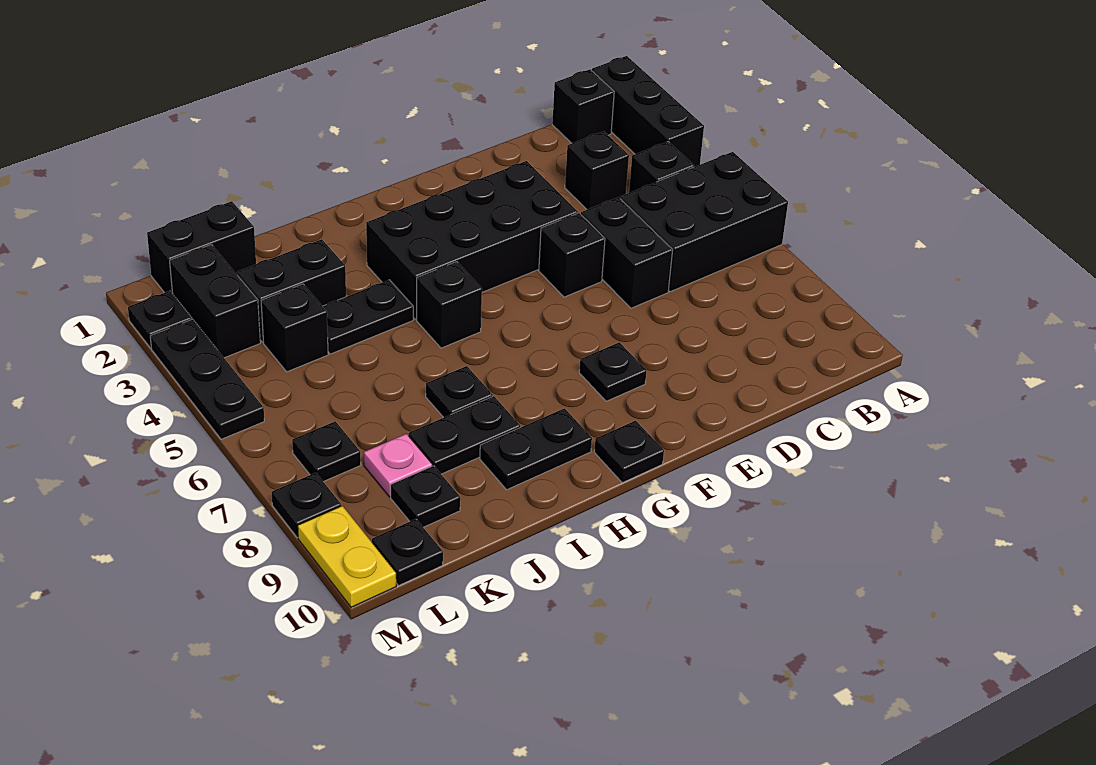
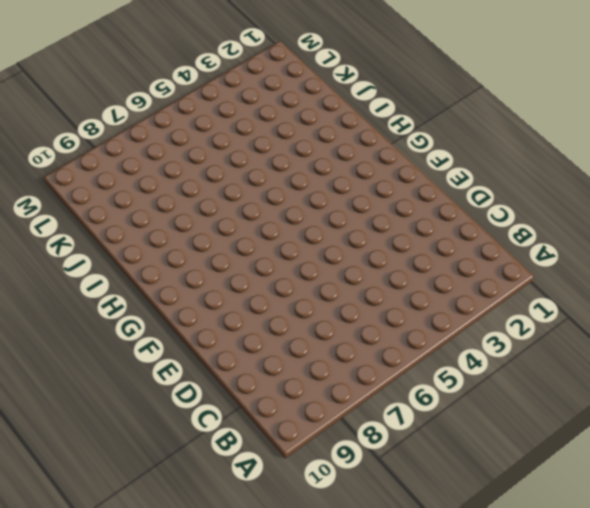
none -> black brick A1:A3 level 1
none -> black brick A5:C6 level 1
none -> black brick B1 level 1

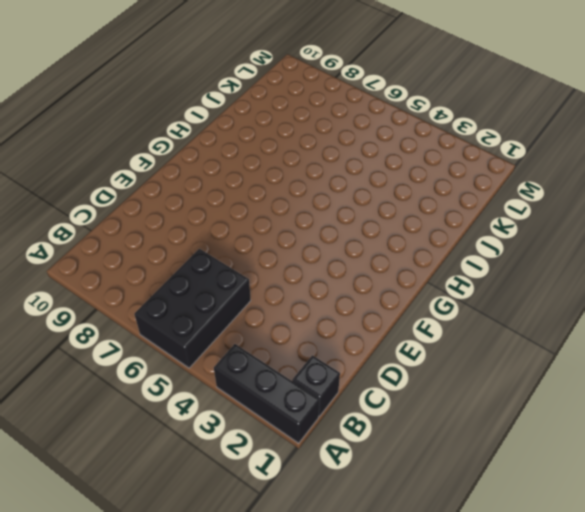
none -> black brick B4 level 1
none -> black brick C3 level 1
none -> black brick D5:D6 level 1

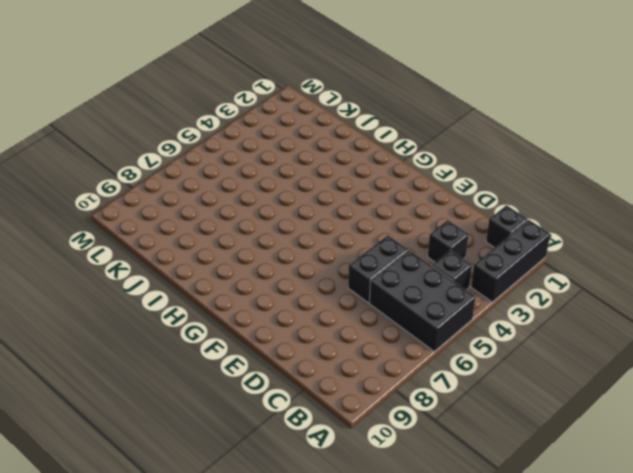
none -> black brick E3:H4 level 1
none -> black brick E5 level 1
none -> black plate F8 level 1

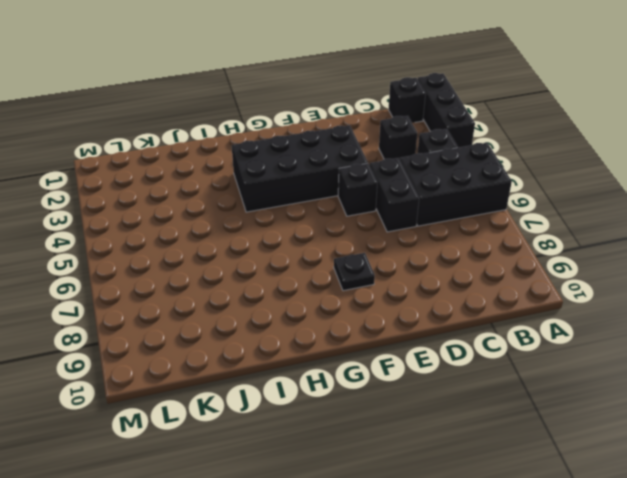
none -> black plate G10 level 1
none -> black brick H5 level 1
none -> black plate H9:I9 level 1

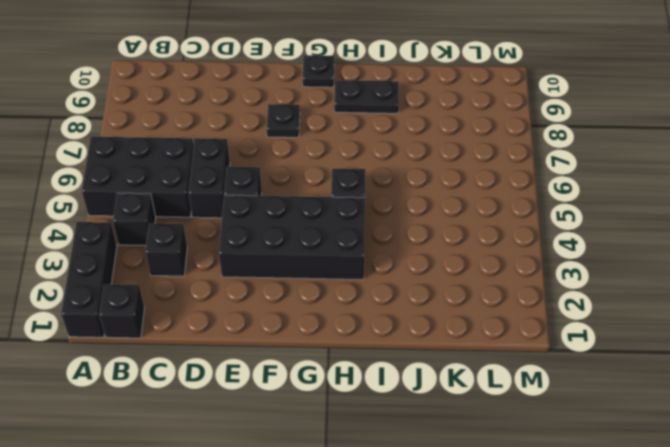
none -> black plate I4:J4 level 1
none -> black plate I7 level 1
none -> black plate I8:J8 level 1

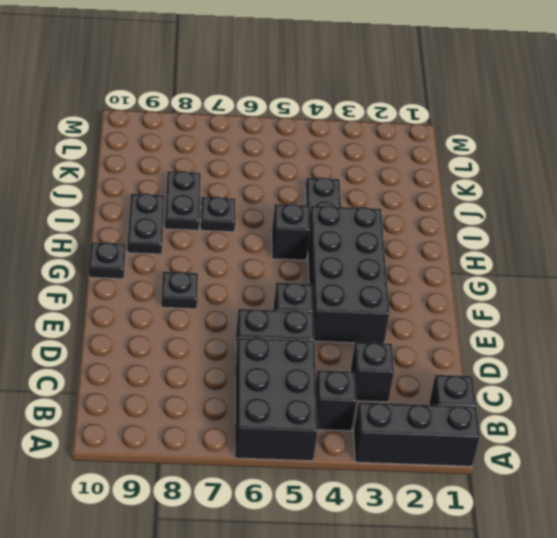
none -> black brick J3:K3 level 1
none -> black brick K1:L1 level 1
none -> black brick K4 level 1

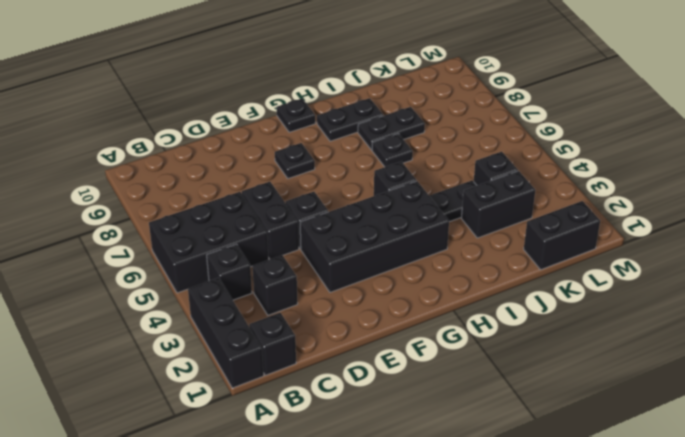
none -> pink plate K8 level 1
none -> black plate K9 level 1
none -> black brick L2:L3 level 1

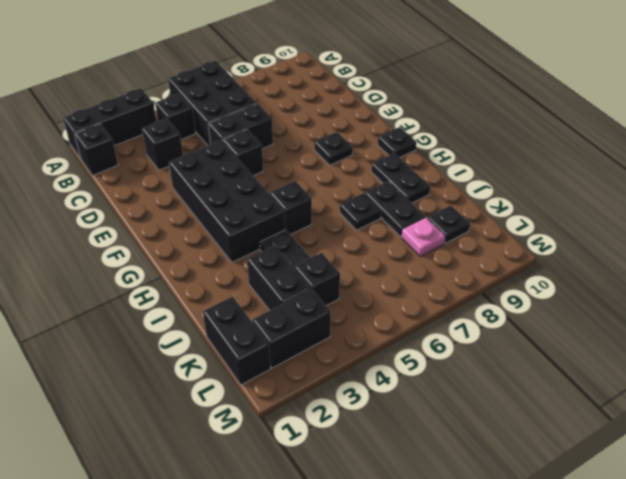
none -> black plate L7 level 1
none -> black plate L10 level 1
none -> black plate M2 level 1

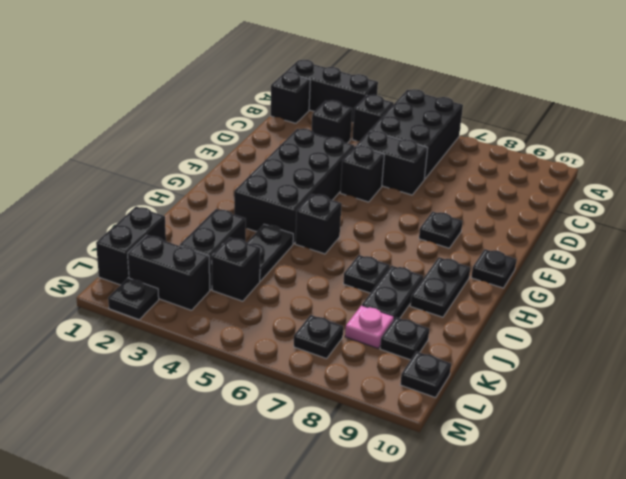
none -> black plate M3:M5 level 1
none -> black plate M8 level 1
none -> yellow plate M9:M10 level 1

